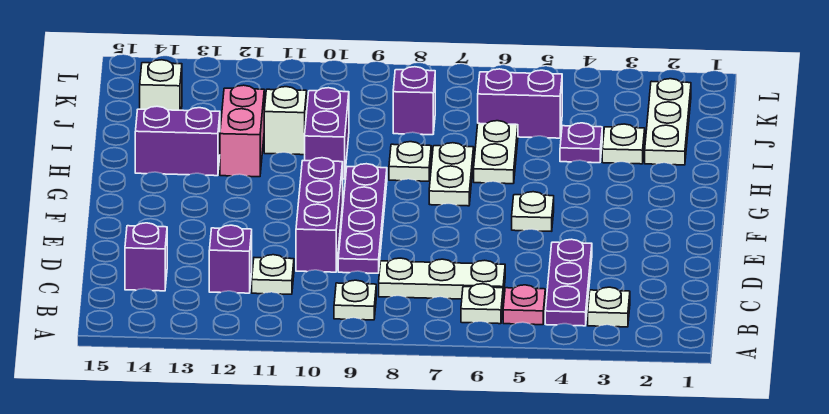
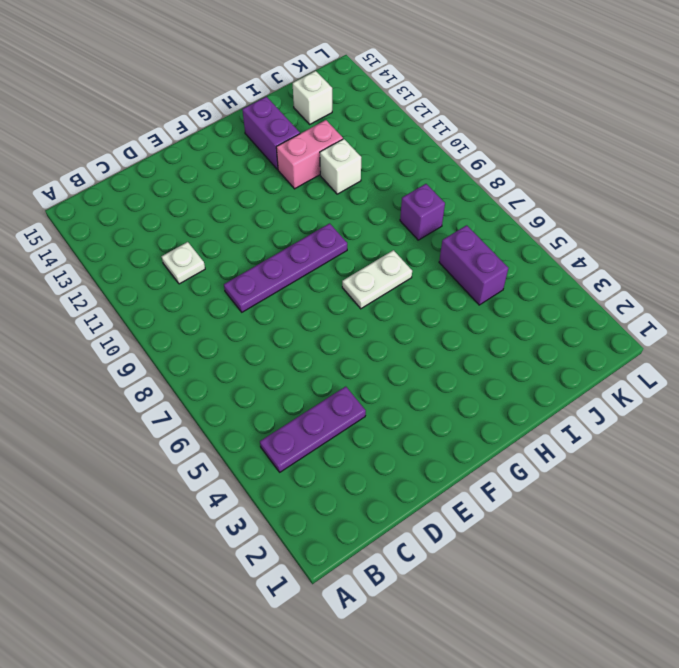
none -> white plate B3 level 1
none -> pink plate B5 level 1
none -> white plate B6 level 1

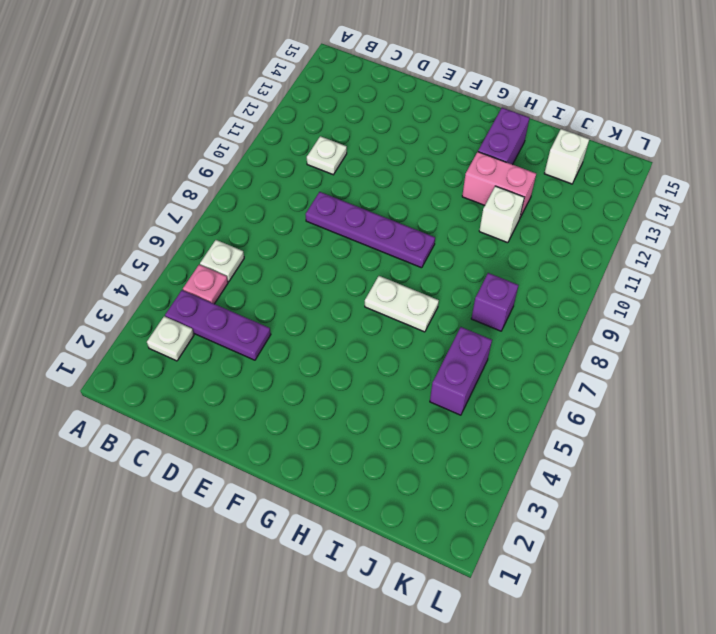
none -> white plate B9 level 1
none -> white plate C6:C8 level 1
none -> purple brick C12 level 1

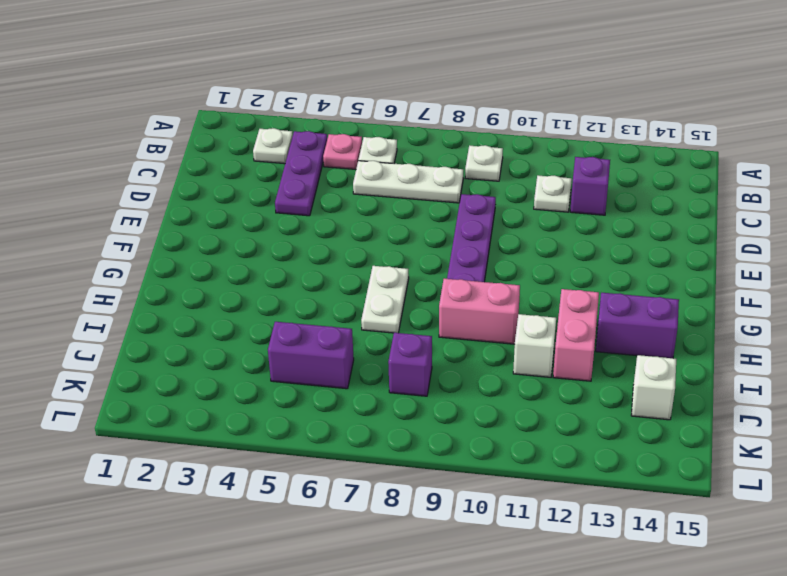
pink brick H9:H10 level 1 -> purple brick H10:I10 level 1
none -> purple brick C14 level 1
none -> purple brick D10:F10 level 1
none -> white plate F5 level 1

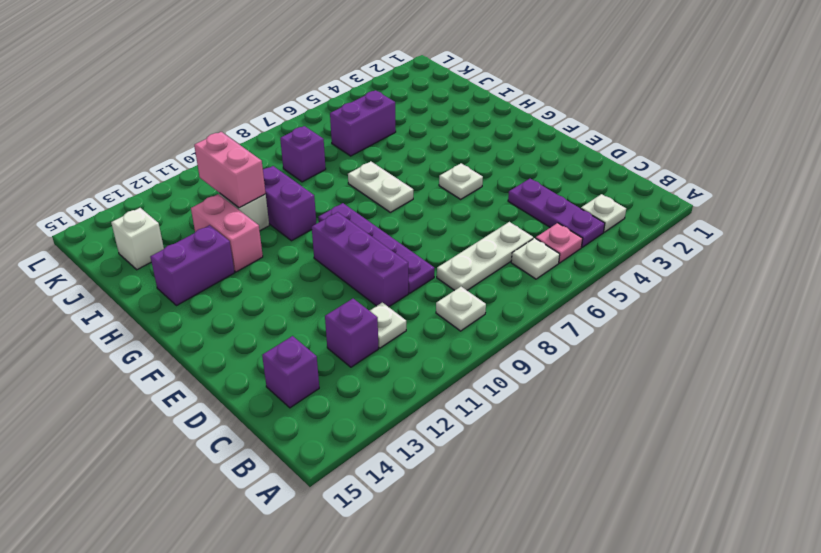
pink brick I11:J11 level 2 -> none
none -> white plate H6:I6 level 1
none -> white plate H8 level 1
none -> white plate I2:K2 level 1

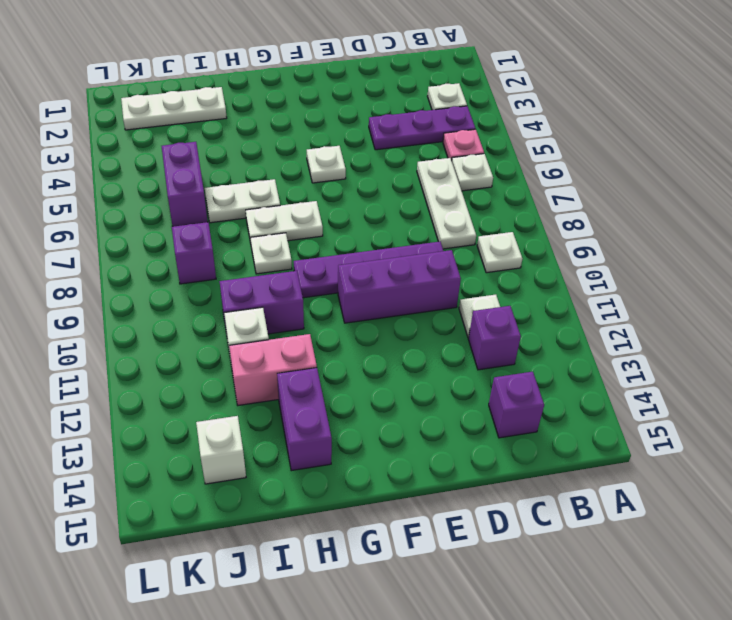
none -> white plate I3 level 1
none -> purple plate I4 level 1

